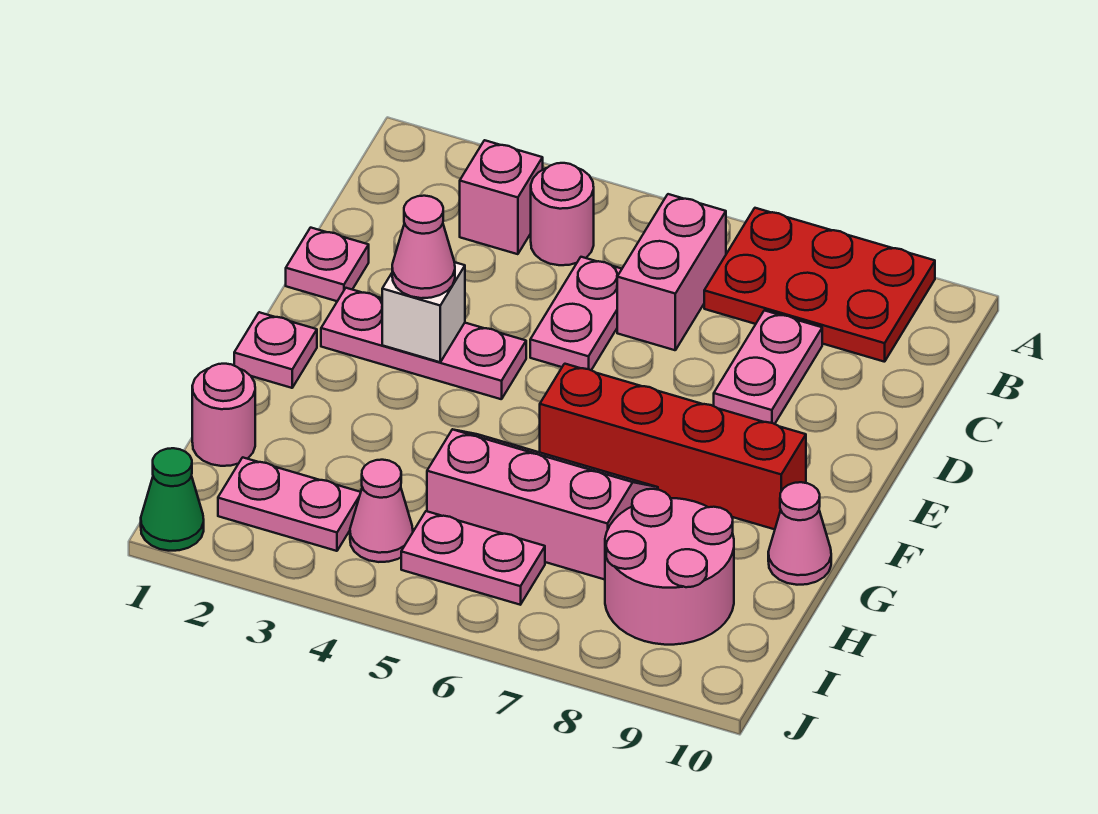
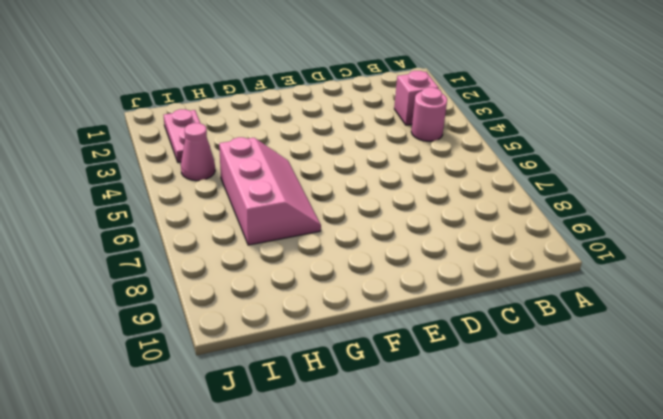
none -> red plate A7:B9 level 1
none -> pink brick B6:C6 level 1
none -> pink plate C5:D5 level 1

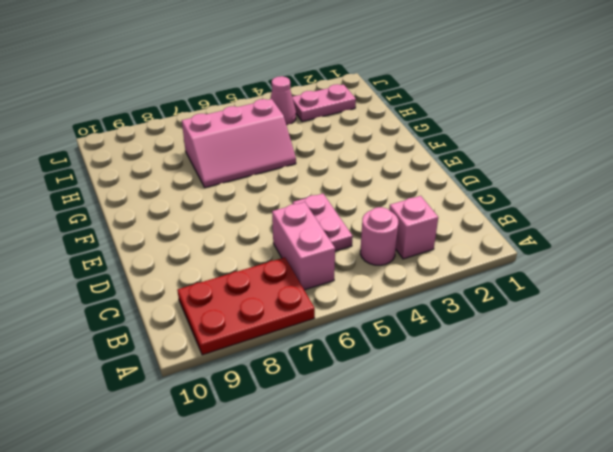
none -> pink plate C8:D8 level 1
none -> pink plate D1 level 1
none -> pink plate E2:E4 level 1

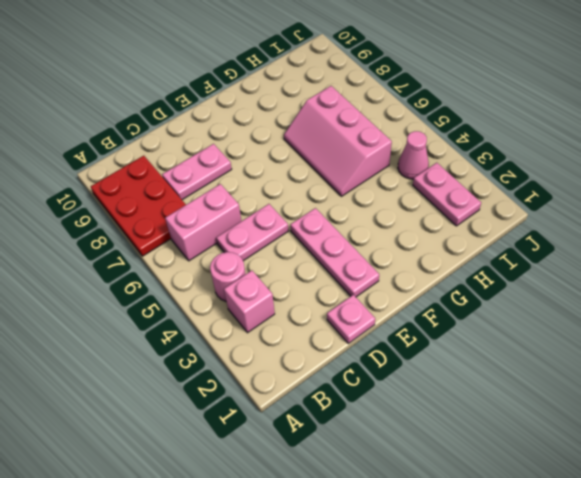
none -> pink plate F1 level 1
none -> red brick F6:F9 level 1
none -> pink cone G10 level 1

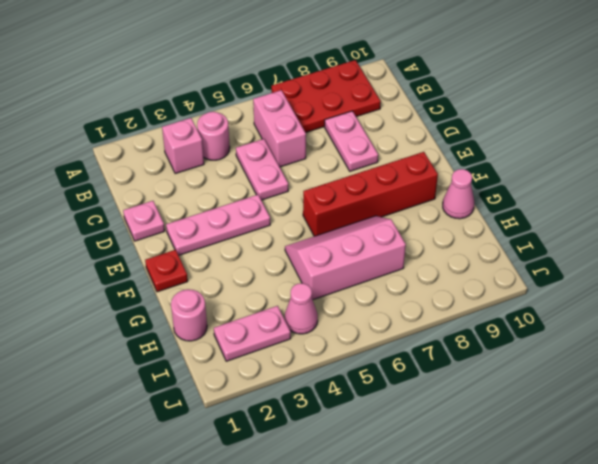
red plate F1 level 1 -> pink plate F1 level 1
none -> pink round brick H8:I9 level 1
none -> pink plate I5:I6 level 1
none -> green cone J1 level 1

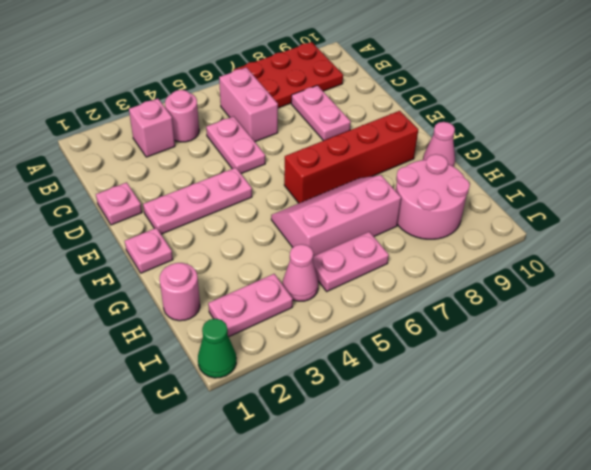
none -> white brick E3 level 2
none -> pink cone E3 level 3

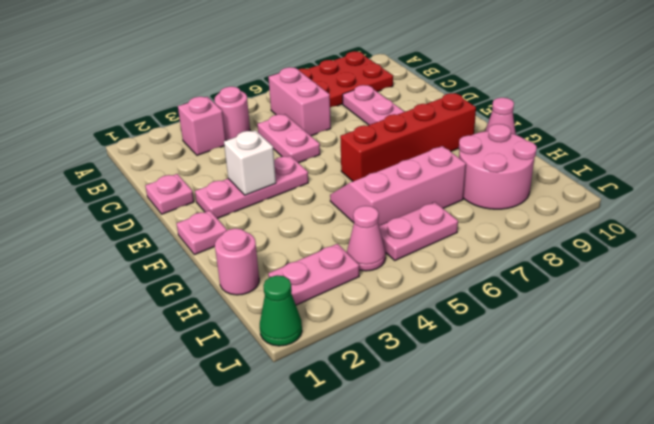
none -> pink cone E3 level 3

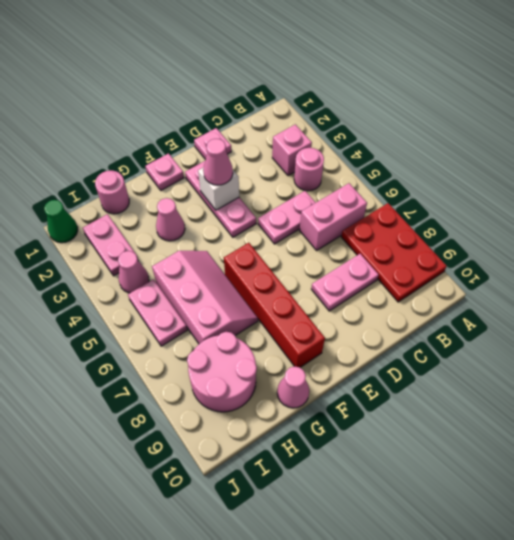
pink cone G3 level 1 -> none

